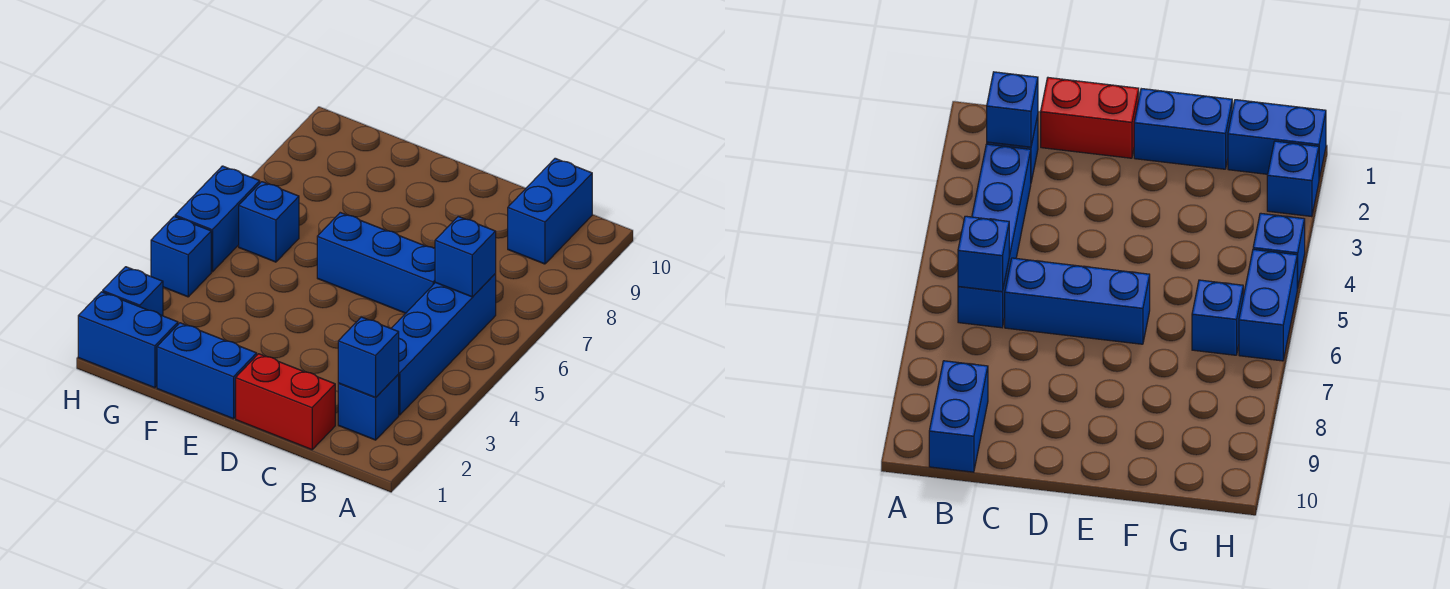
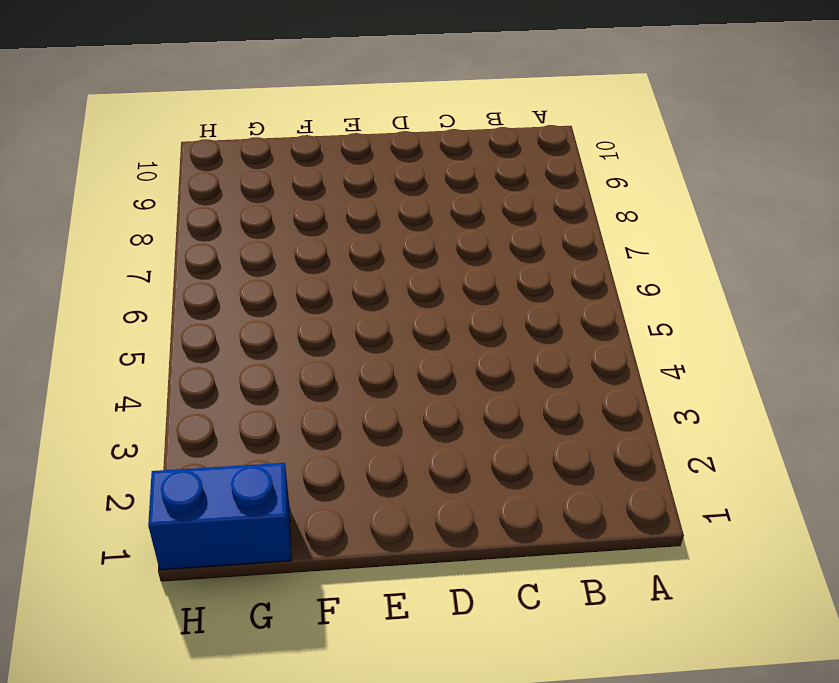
none -> blue brick B2 level 1
none -> blue brick B3:B6 level 1
none -> blue brick B9:B10 level 1

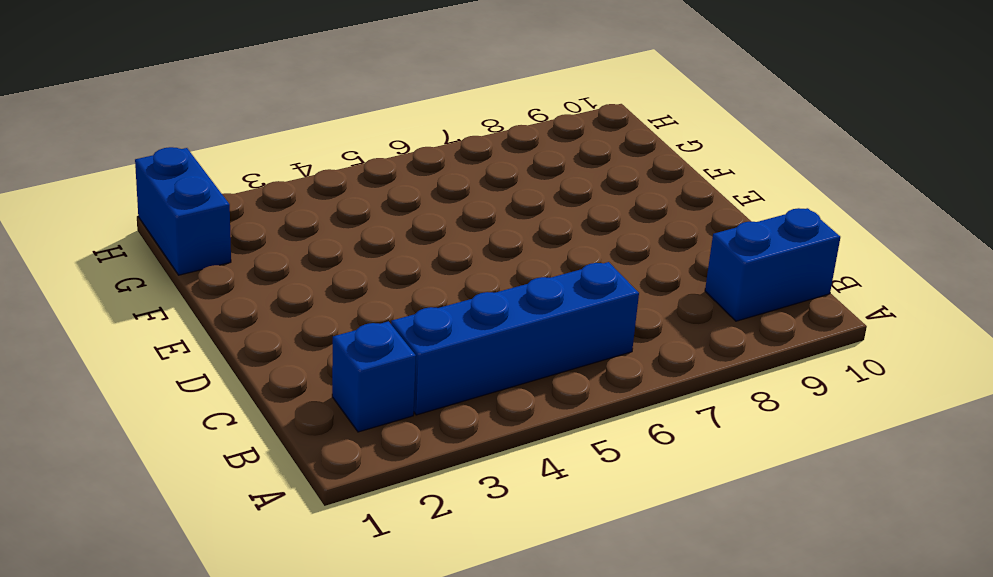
none -> red brick C1:D1 level 1
none -> blue brick C6:E6 level 1
none -> blue brick E1:F1 level 1

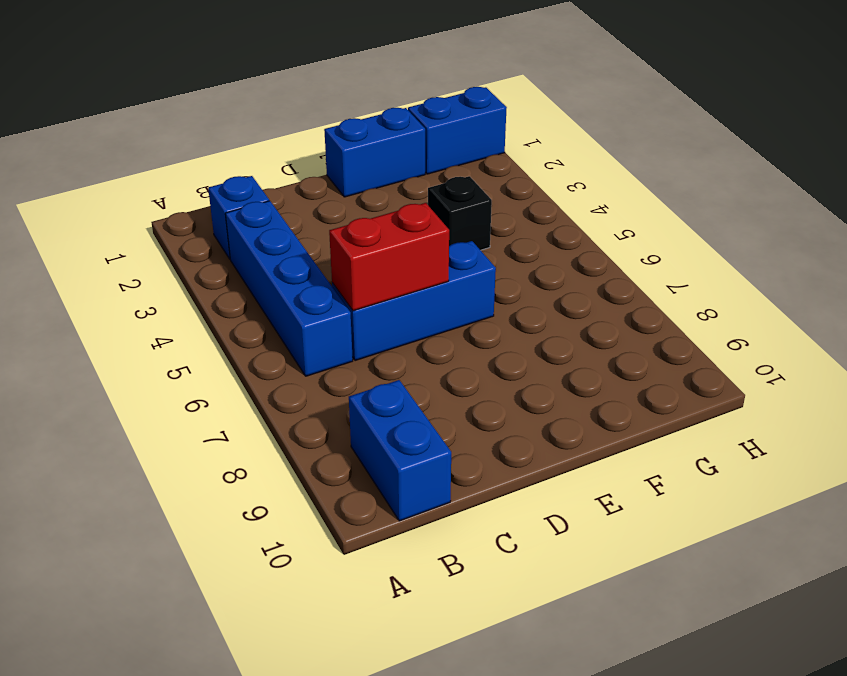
red brick C6:D6 level 2 -> red brick C1:D1 level 1
black brick F4 level 1 -> none
none -> blue brick G6 level 1
none -> blue brick H2 level 1
none -> blue brick H4 level 1

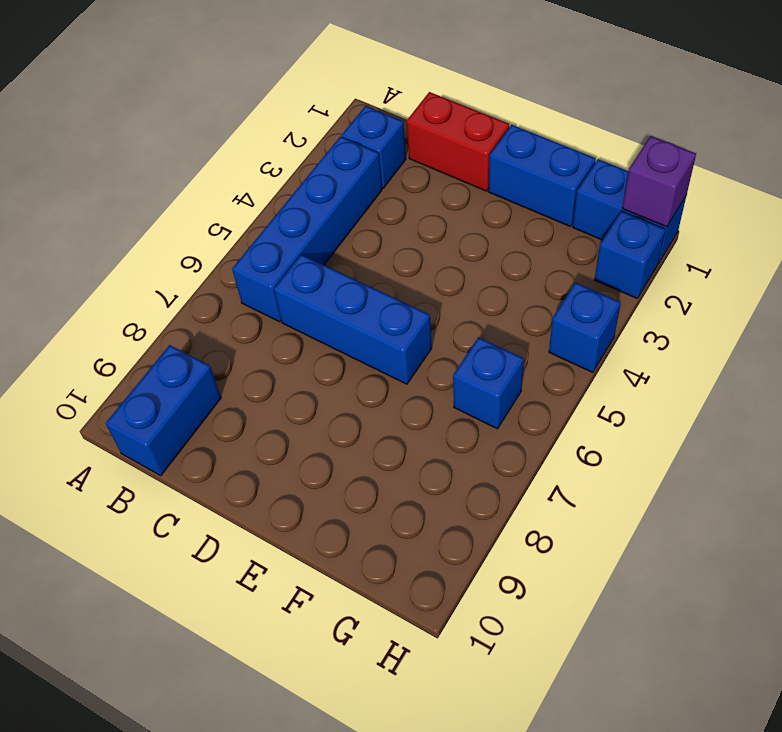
purple brick H1 level 2 -> none
none -> blue brick H5:H6 level 1
none -> blue brick B2 level 2
none -> blue brick B6 level 2

